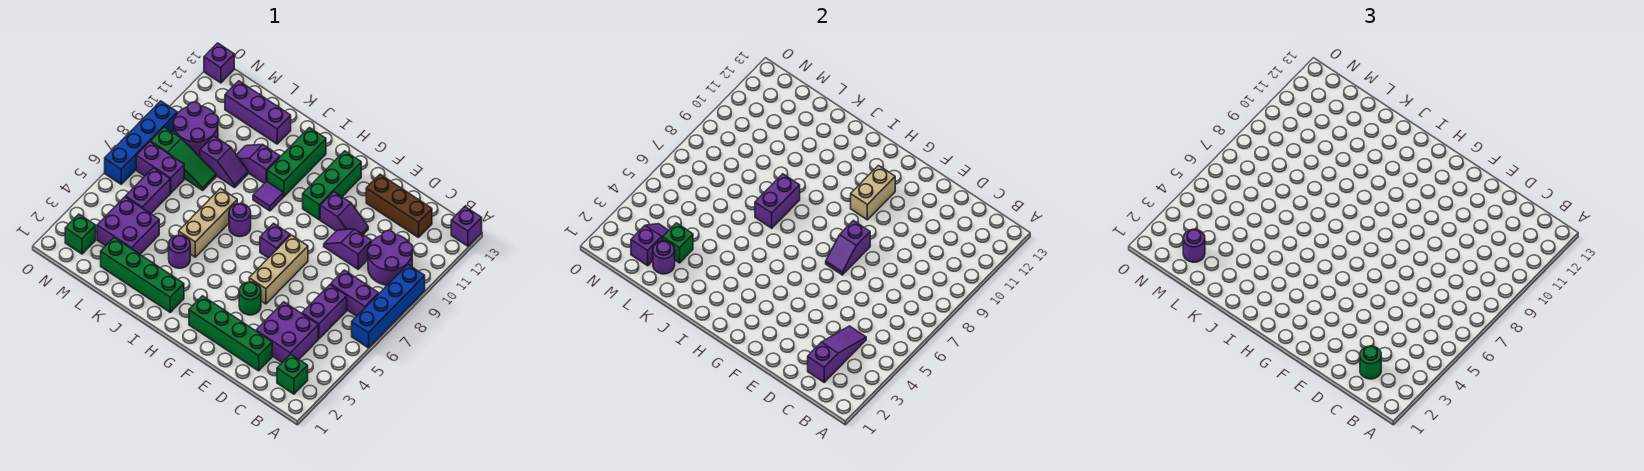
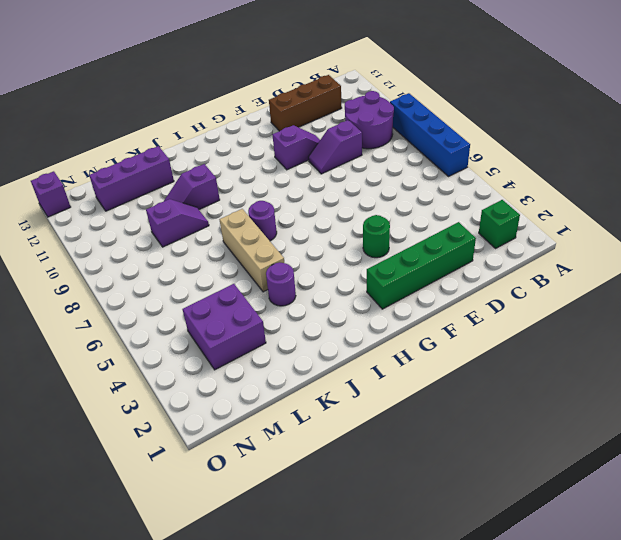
none -> purple brick A13 level 1
none -> purple brick B7:C7 level 1
none -> purple brick C3:D4 level 1
none -> purple brick C5:C6 level 1

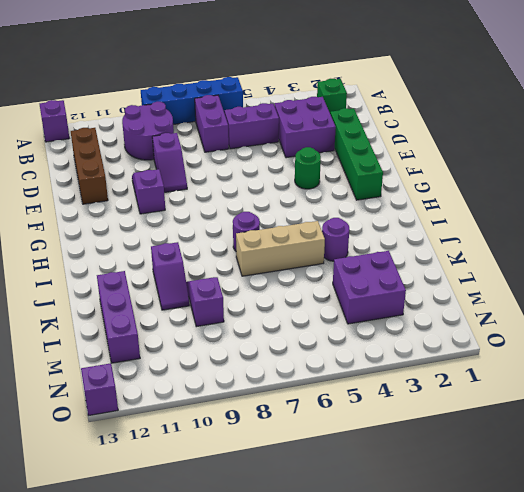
none -> tan brick F5:F7 level 1
none -> purple brick G7 level 1
none -> green brick G10:G12 level 1
none -> green brick I2:L2 level 1

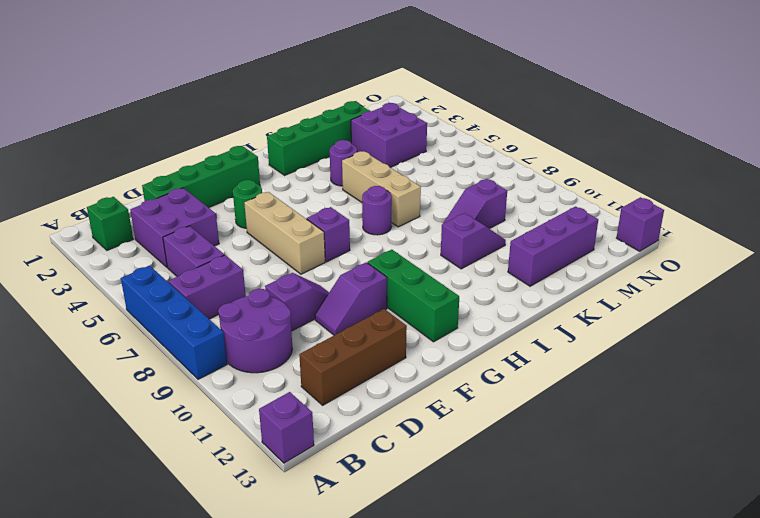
none -> purple tile I9 level 1
none -> green brick I10:I12 level 1
none -> green slope L8:N8 level 1 top N
none -> purple brick M5:M6 level 1

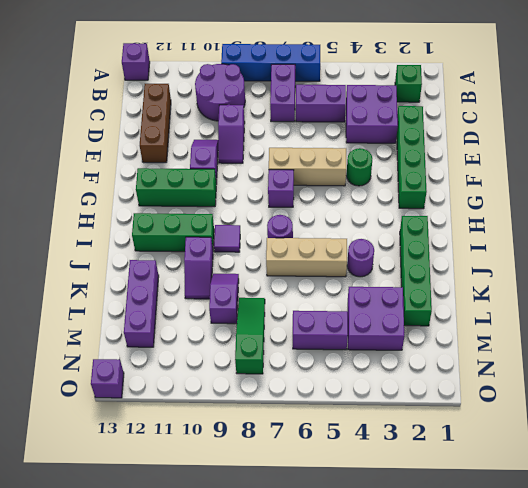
none -> purple brick M7:N7 level 1
none -> purple round brick M9:N10 level 1
none -> green brick N2 level 1
none -> blue brick O6:O9 level 1

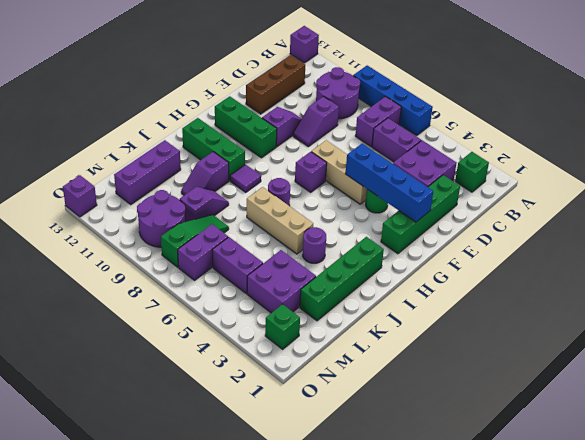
blue brick F2:F5 level 2 -> blue brick O6:O9 level 1
none -> purple slope C2:C4 level 2 top 2
none -> purple slope F7:F8 level 2 top 8
none -> tan brick G10:G11 level 2
none -> purple brick J7:J8 level 2

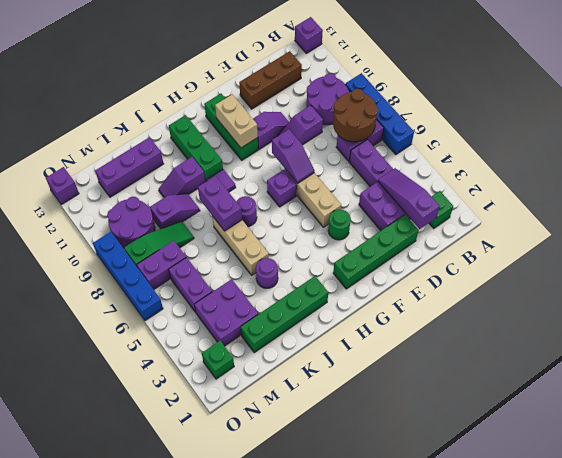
brown round brick B7:C8 level 2 -> none
none -> purple round brick L2 level 2
none -> green brick L3 level 2
none -> purple slope M2:M3 level 2 top 2
none -> green round brick C2 level 3

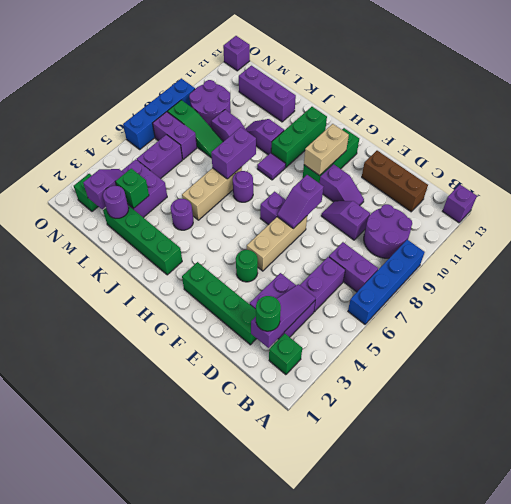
none -> purple round brick M2 level 3

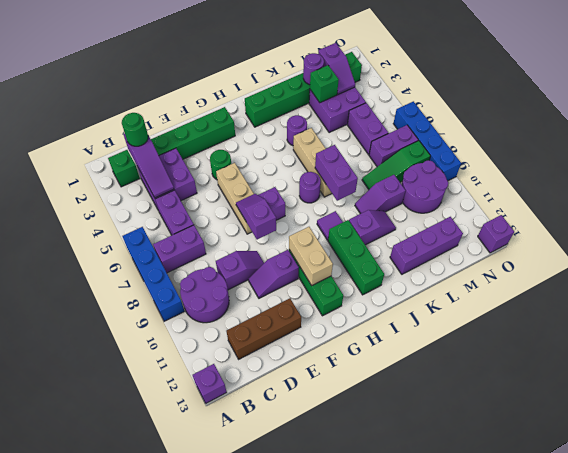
none -> purple round brick M2 level 3

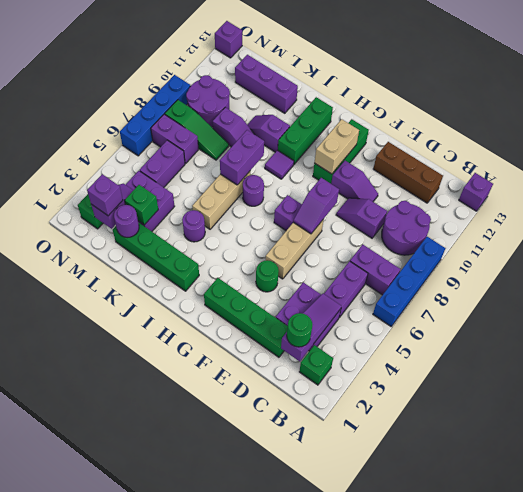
purple brick M2 level 3 -> purple round brick M2 level 3

